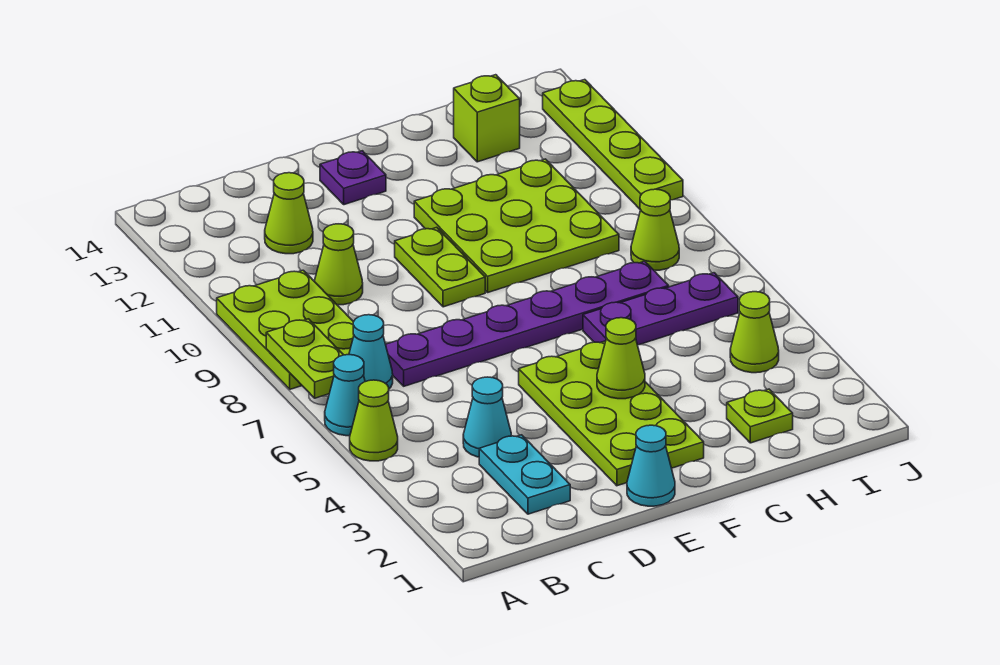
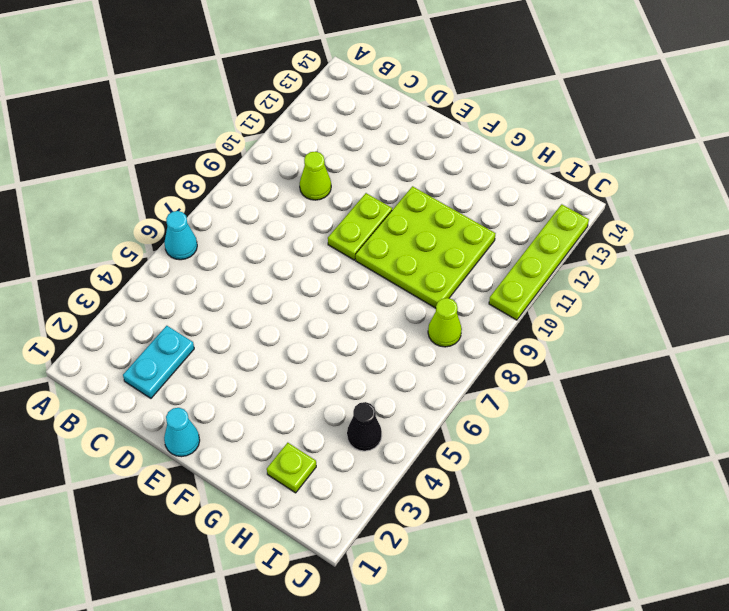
black cone I4 level 1 -> lime cone I4 level 1
none -> lime cone A5 level 1
none -> lime plate A8:B10 level 1
none -> cyan cone B7 level 1

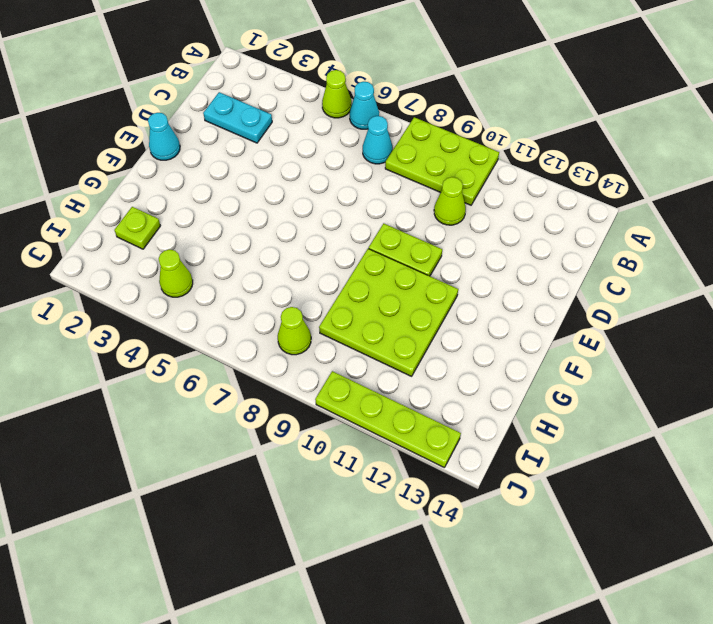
none -> cyan cone C4 level 1
none -> purple plate C7:H7 level 1
none -> lime cone C12 level 1

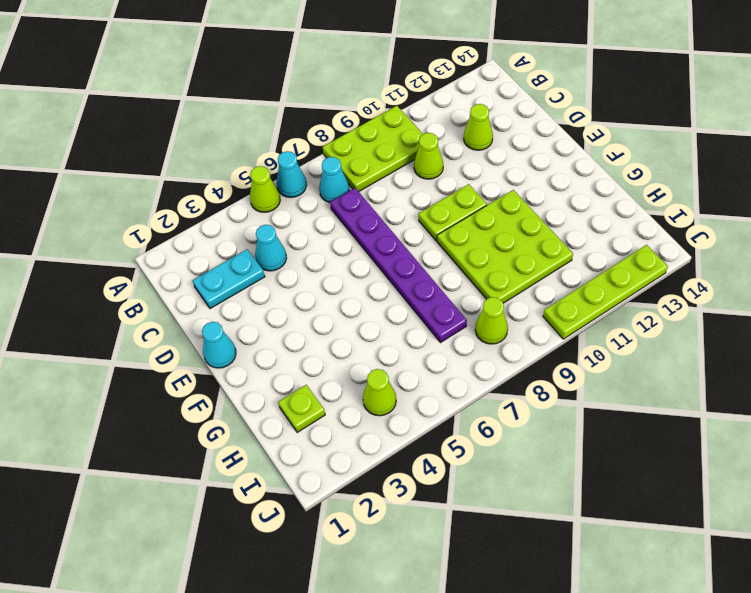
none -> lime plate E2:F5 level 1
none -> purple plate E13 level 1
none -> purple plate G6:I6 level 1

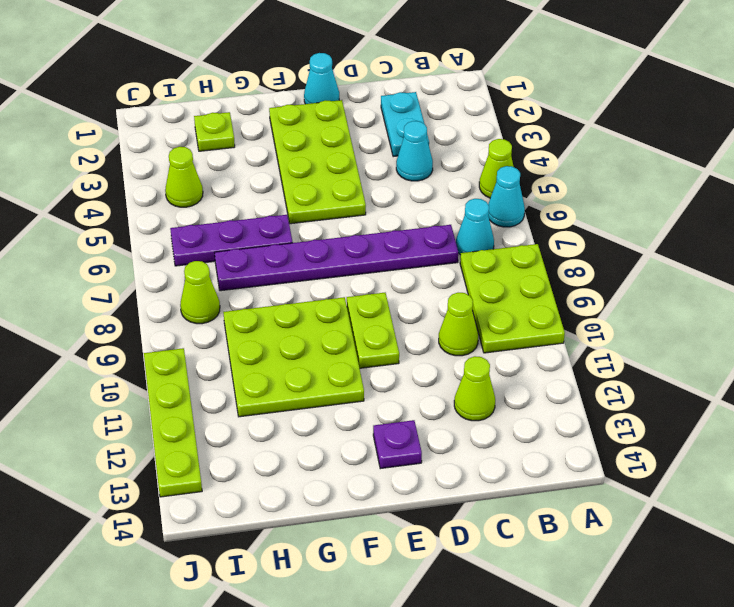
none -> lime brick H13 level 1
none -> lime plate A7:A8 level 2
none -> lime cone F4 level 2

